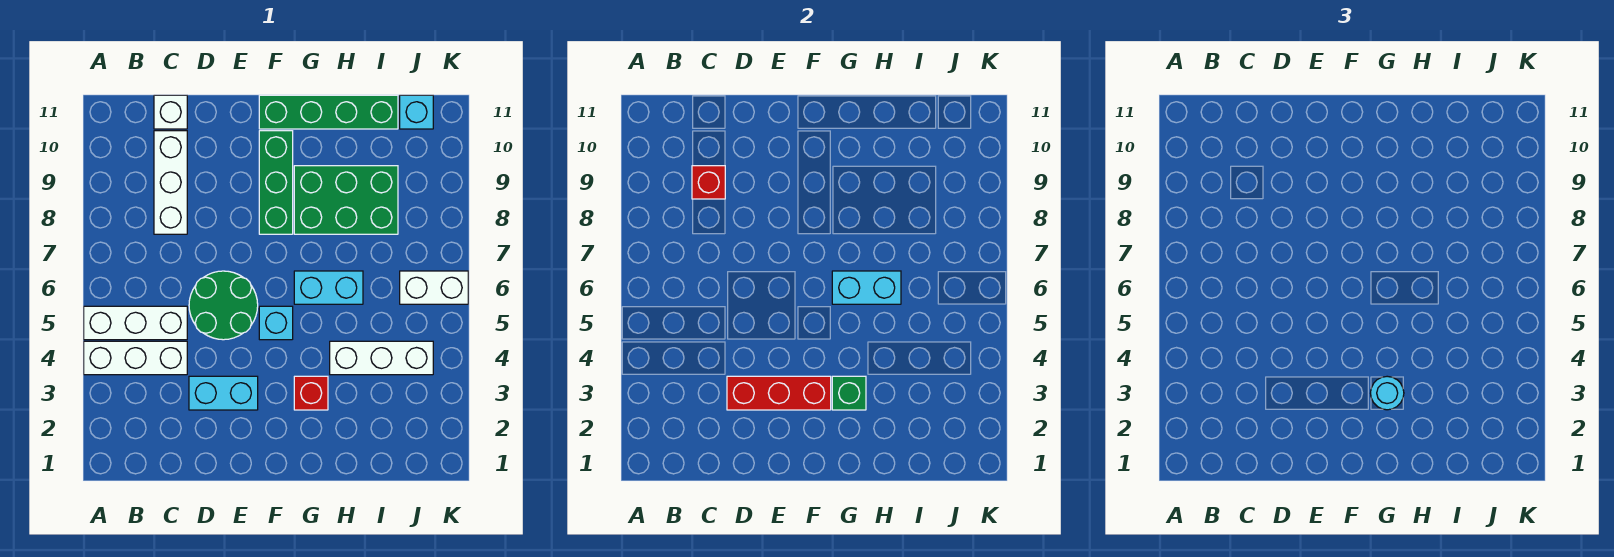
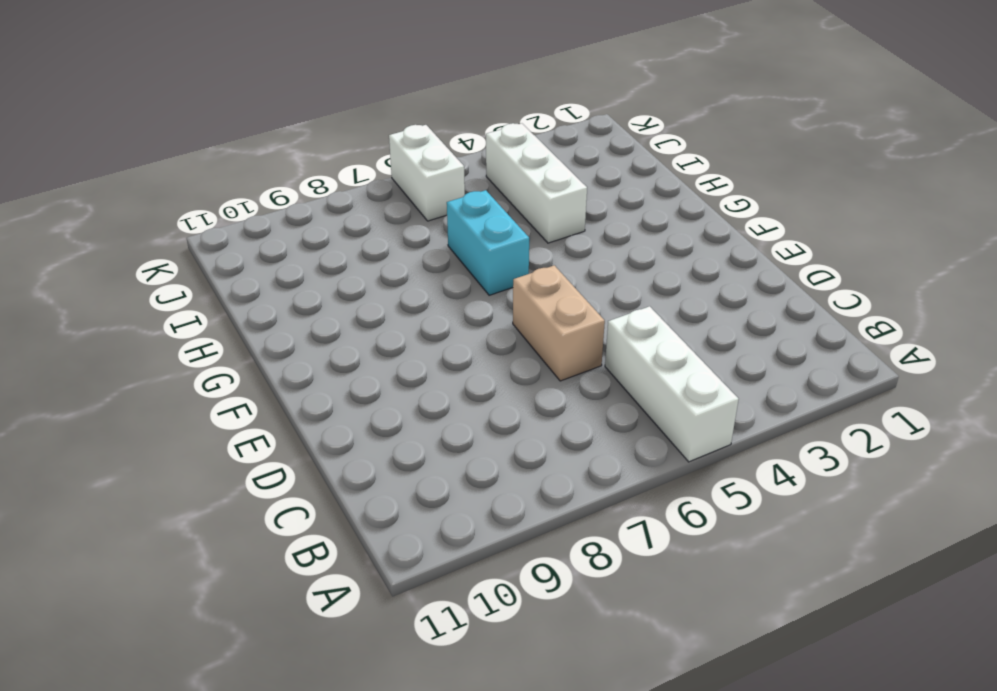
tan brick D6:E6 level 1 -> green round brick D5:E6 level 1
none -> white brick A4:C4 level 1
none -> white brick C8:C10 level 1
none -> white brick C11 level 1

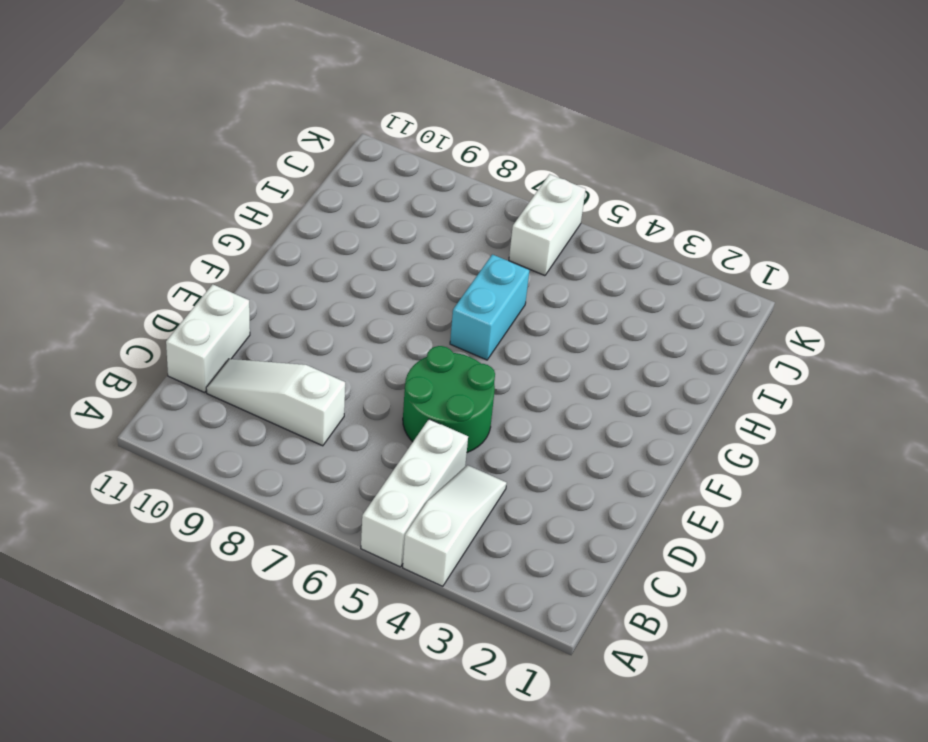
white slope A4:C4 level 1 top A -> white brick A4:C4 level 1
white slope C8:C10 level 1 top 8 -> white brick C8:C10 level 1
white brick C11:D11 level 1 -> white brick C11 level 1
none -> cyan brick D3:E3 level 1
none -> cyan brick F5 level 1
none -> green brick F8:F10 level 1

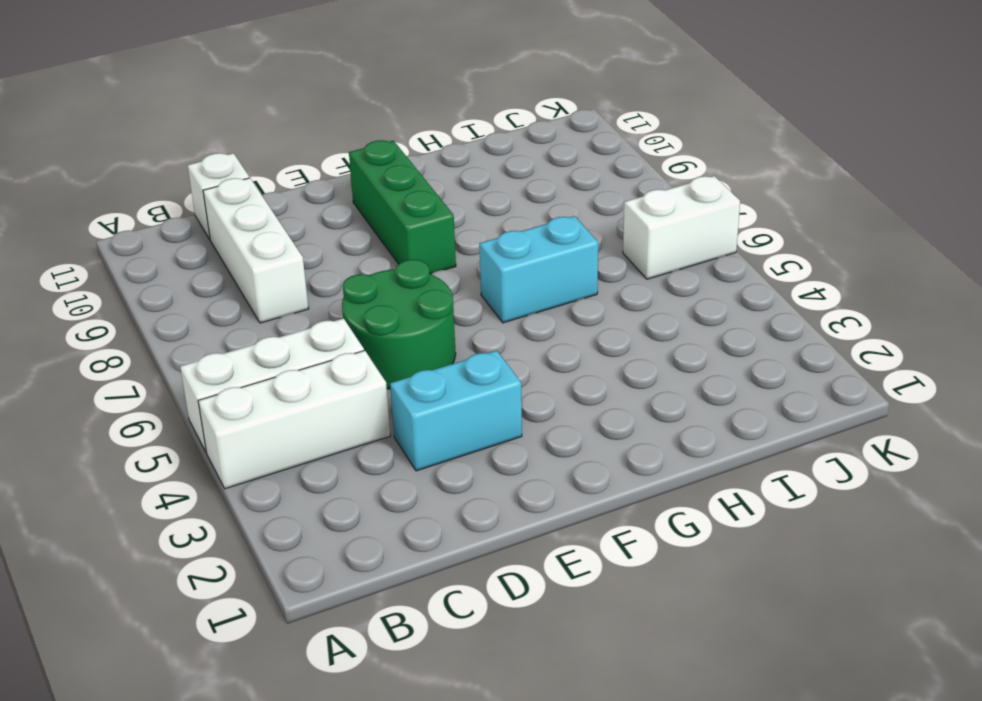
none -> cyan brick F5 level 1
none -> green brick F11:I11 level 1
none -> red brick G3 level 1

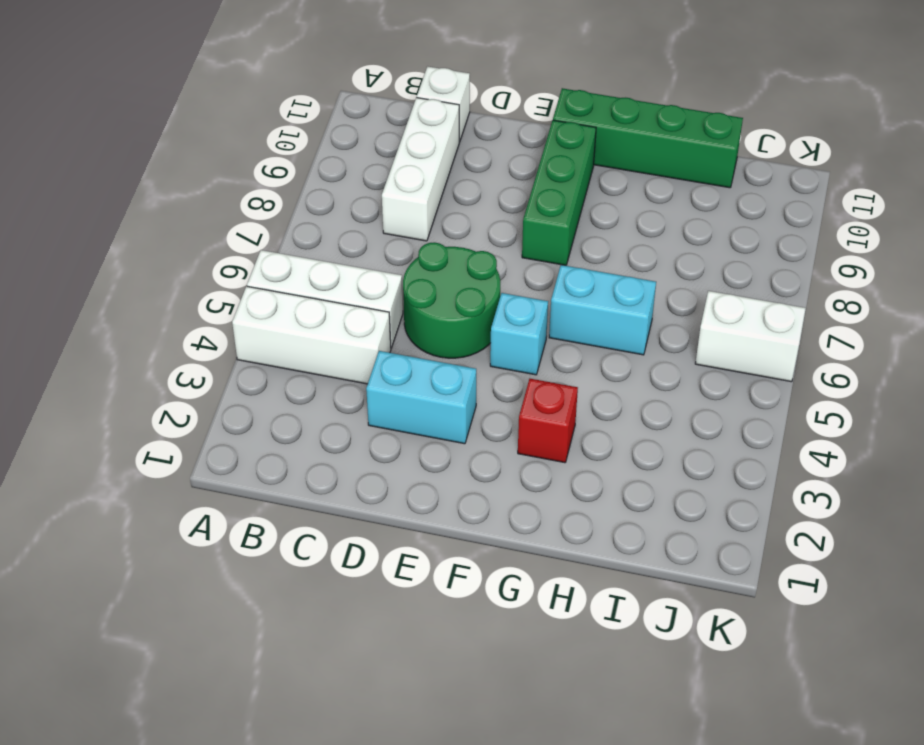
none -> green brick G8:I9 level 1
none -> white brick H4:J4 level 1
none -> cyan brick J11 level 1

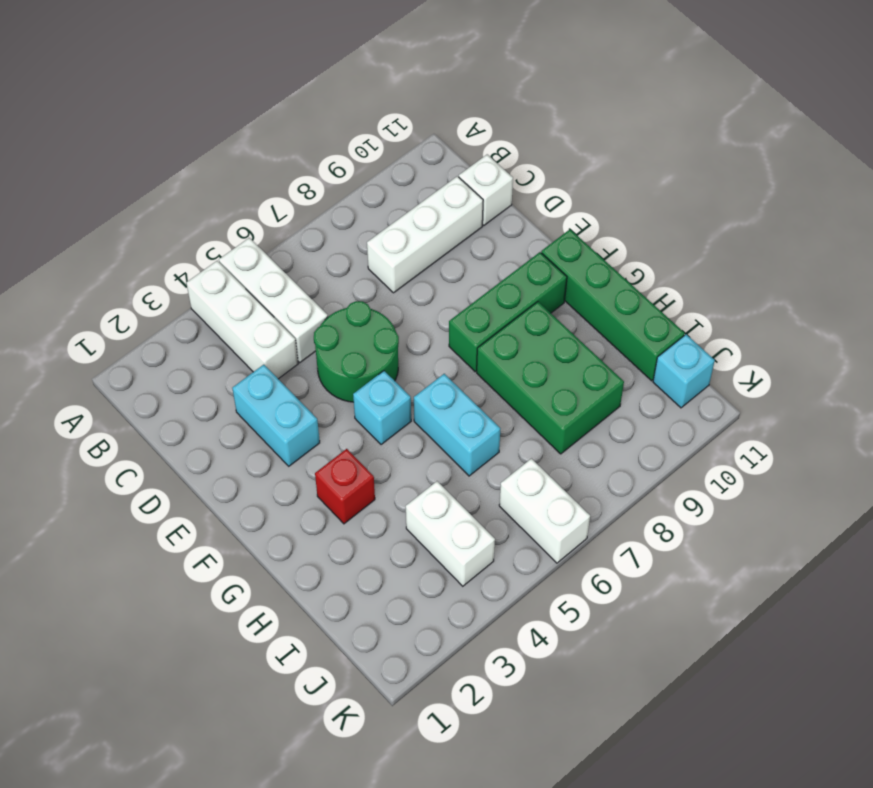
white brick I4:J4 level 1 -> white brick H4:J4 level 1
none -> red brick C9 level 2
none -> red brick D3:F3 level 2
none -> green brick G3 level 2

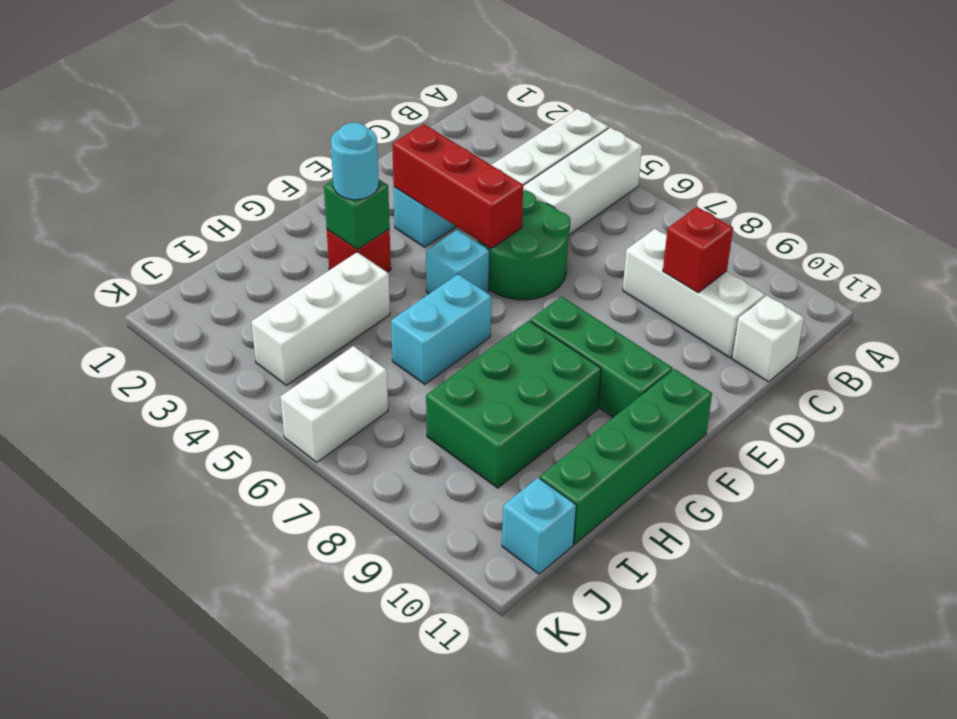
red brick E3:E5 level 2 -> red brick D3:F3 level 2
none -> cyan brick G6:H6 level 2

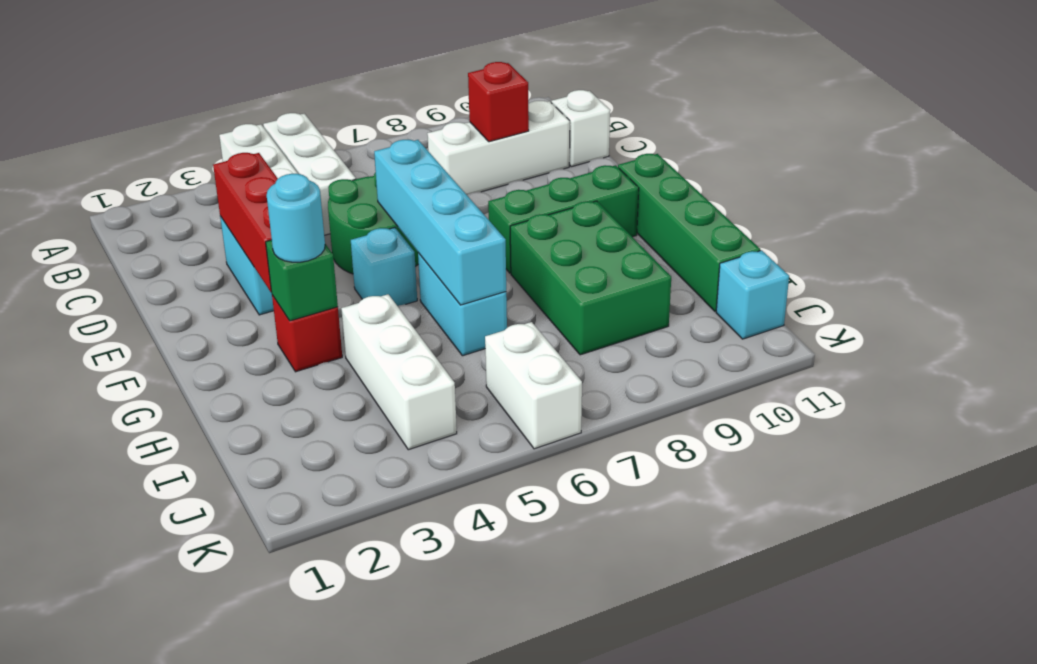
cyan brick E6:H6 level 2 -> cyan brick G6:H6 level 2

